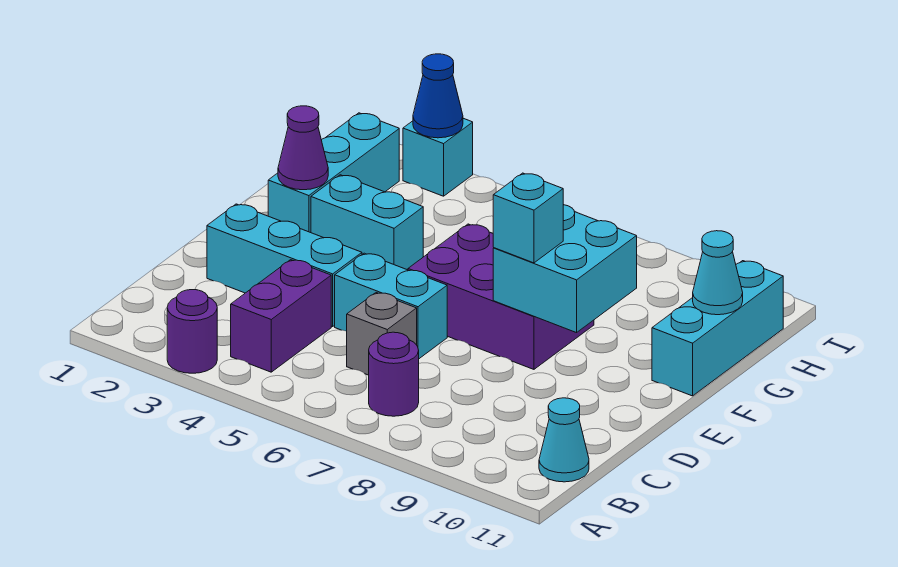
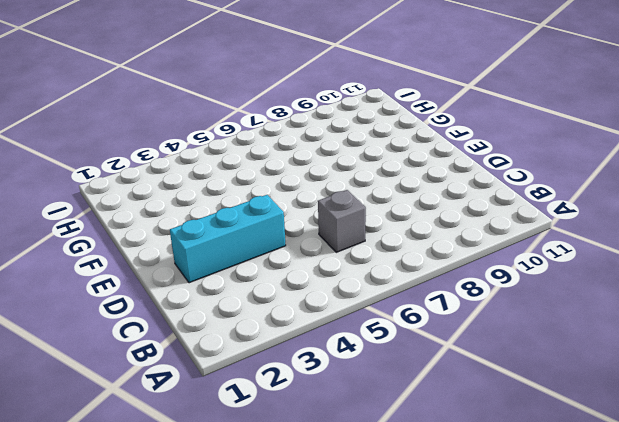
none -> purple round brick A3 level 1
none -> purple brick B4:C4 level 1
none -> purple round brick B7 level 1

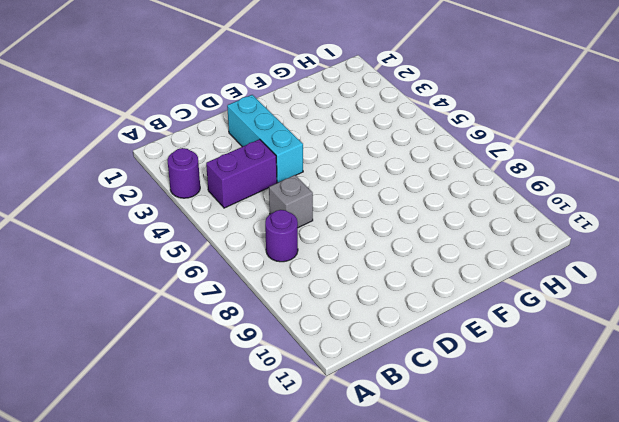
none -> cyan cone B11 level 1
none -> cyan brick D5:D6 level 1
none -> purple brick E6:F8 level 1

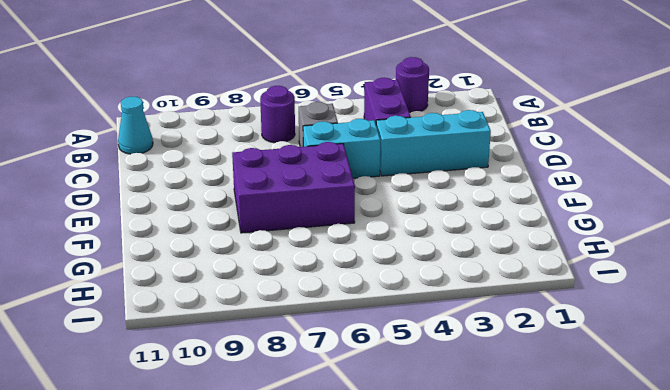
none -> cyan brick F2:H2 level 1
none -> cyan brick F3:F4 level 1
none -> cyan brick F11:H11 level 1

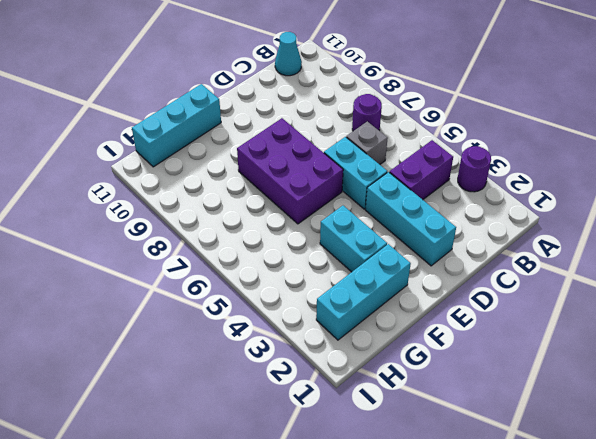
none -> cyan brick I3 level 1
none -> cyan brick E8:F9 level 2
none -> purple cone F2 level 2

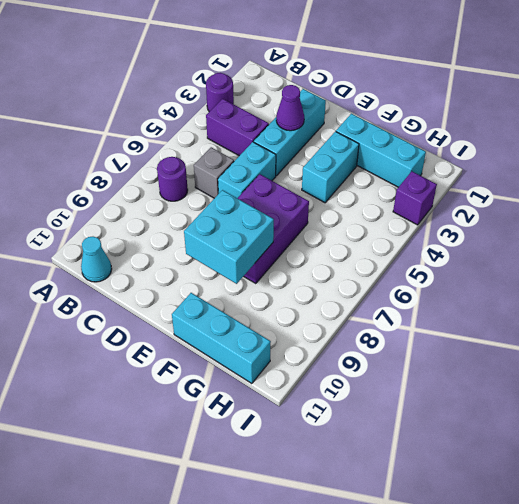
purple cone D3 level 2 -> purple cone F2 level 2
purple brick I3 level 1 -> cyan brick I3 level 1
none -> cyan cone G11 level 2
none -> blue cone I3 level 2
none -> cyan brick E8 level 3

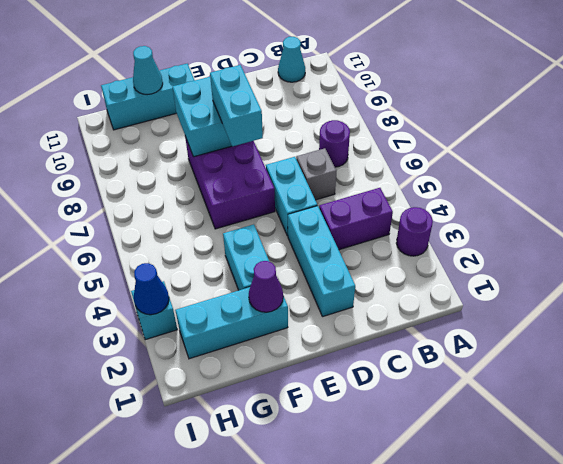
cyan brick E7:E8 level 3 -> cyan brick E8 level 3

